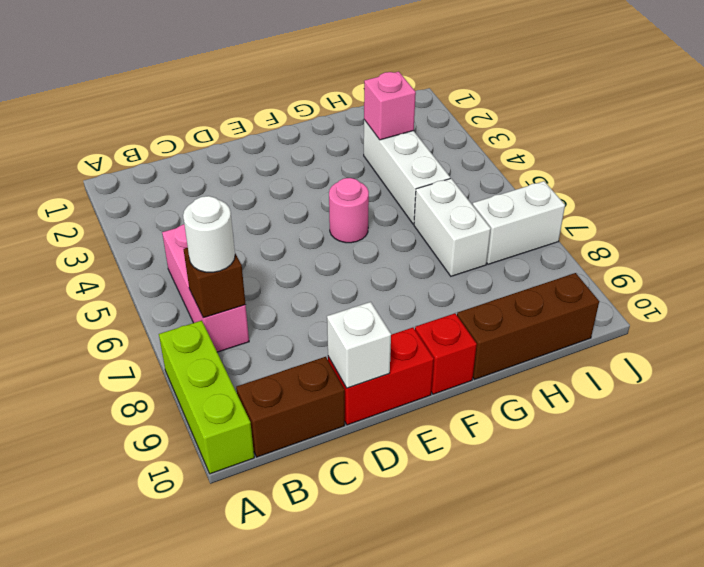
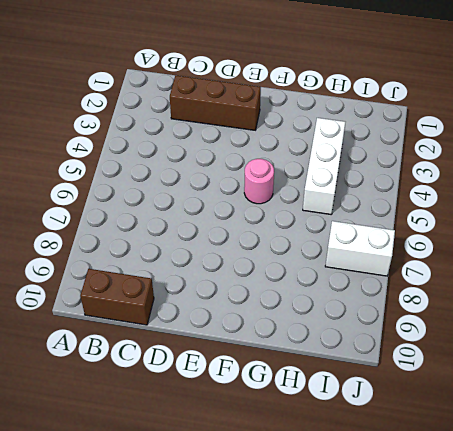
brown brick C2:E2 level 1 -> brown brick G10:I10 level 1
none -> lime brick A8:A10 level 1
none -> pink brick B5:B7 level 1
none -> red brick D10:E10 level 1

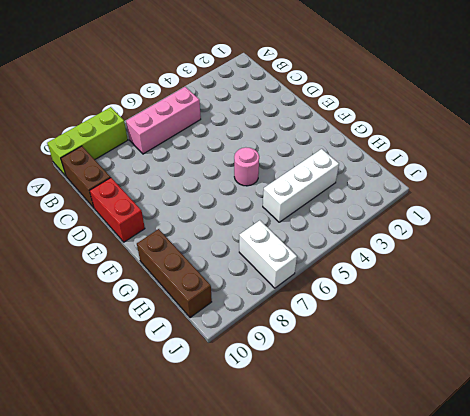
none -> red brick F10 level 1
none -> white brick H6:H7 level 1
none -> brown brick B7 level 2

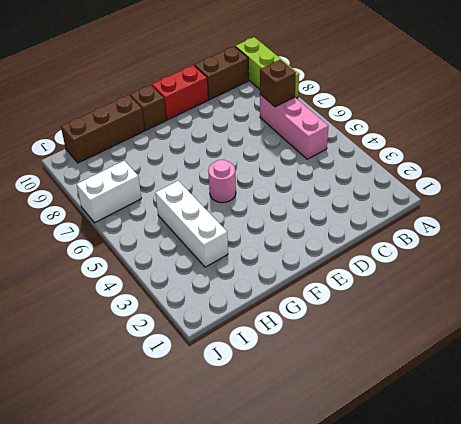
brown brick F10 level 1 -> red brick F10 level 1
none -> white brick H6:H7 level 1
none -> white brick D10 level 2
none -> pink brick H3 level 2

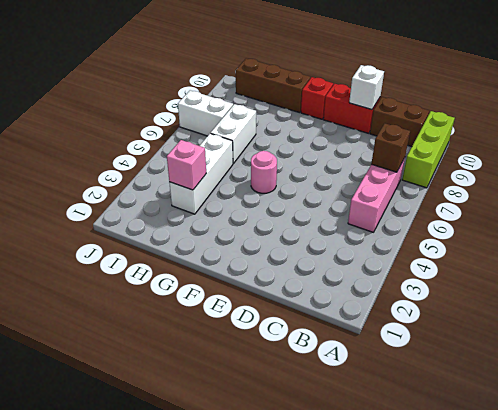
none -> white round brick B7 level 3

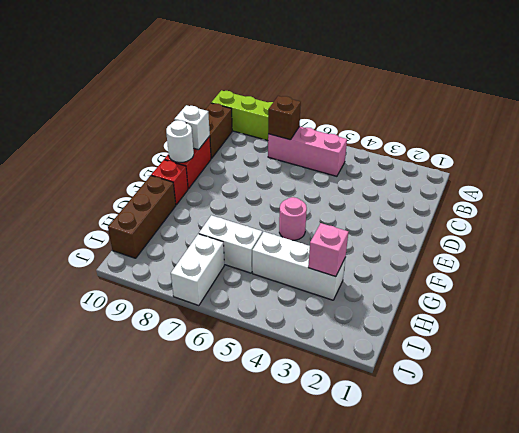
white round brick E10 level 2 -> white round brick B7 level 3

